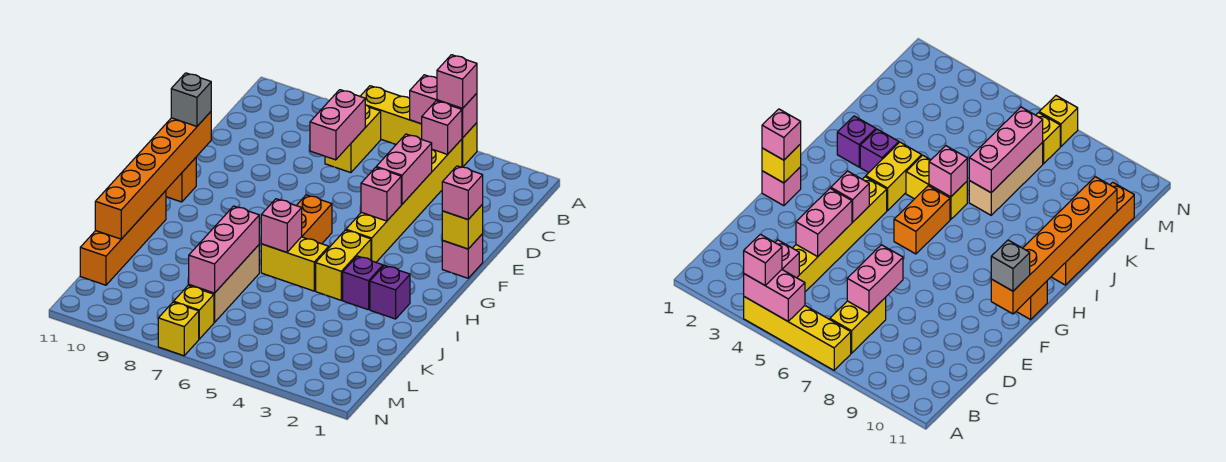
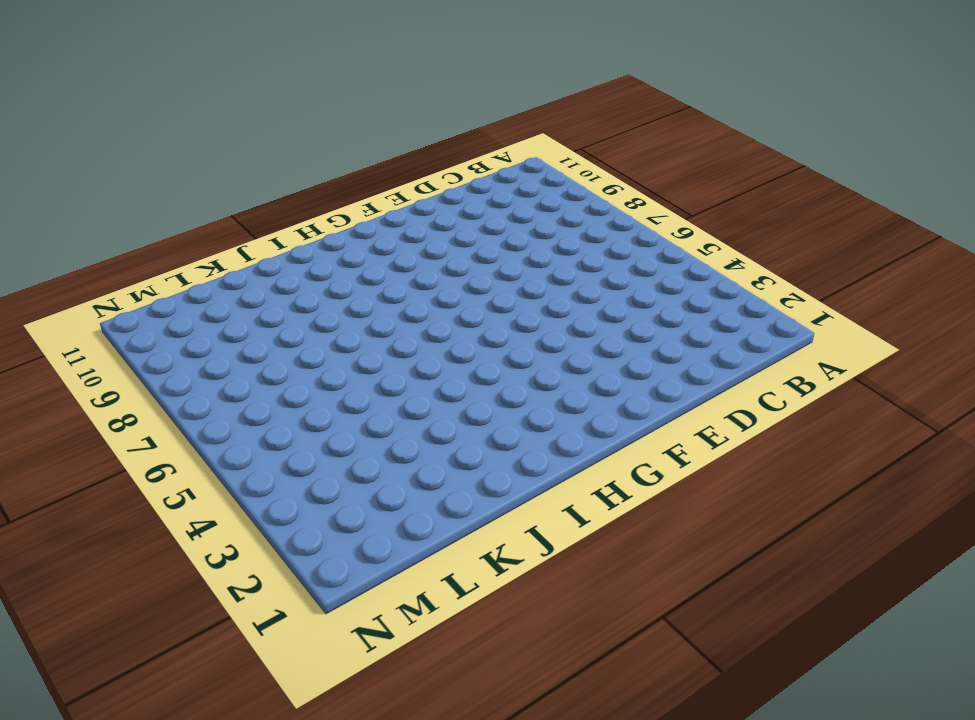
none -> yellow brick A4:A7 level 1
none -> yellow brick B4:G4 level 1
none -> yellow brick B7:C7 level 1

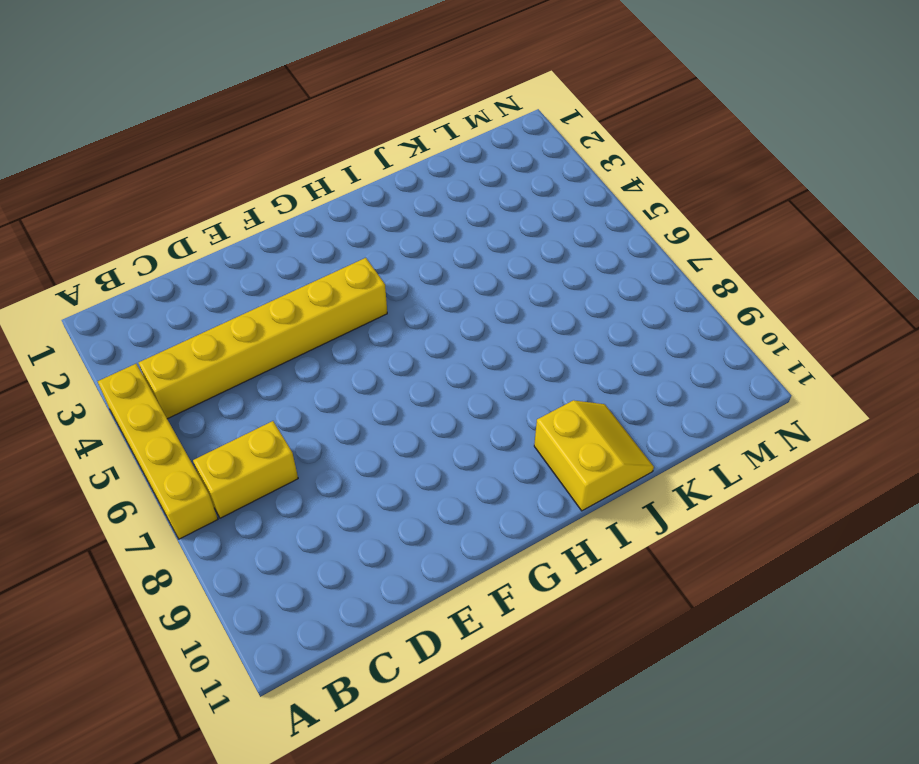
yellow slope I10:J11 level 1 top I -> orange brick I11:L11 level 1
none -> pink brick F1 level 1
none -> orange brick G6:H6 level 1
none -> orange brick G11 level 1

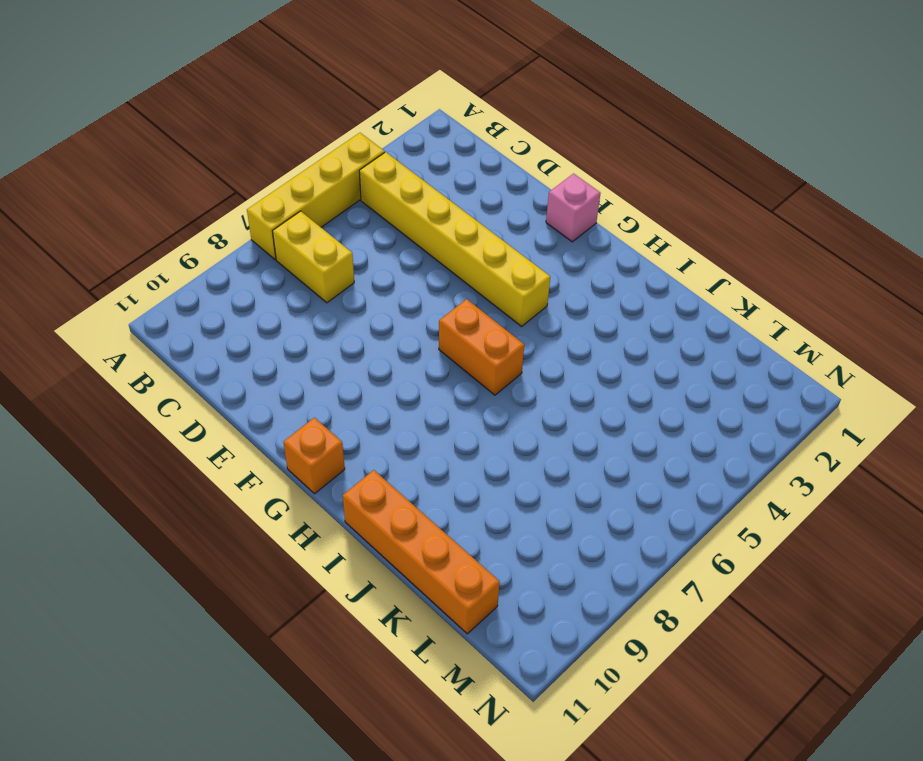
none -> yellow brick H4:I4 level 1
none -> purple brick I2 level 1
none -> purple brick I3 level 1

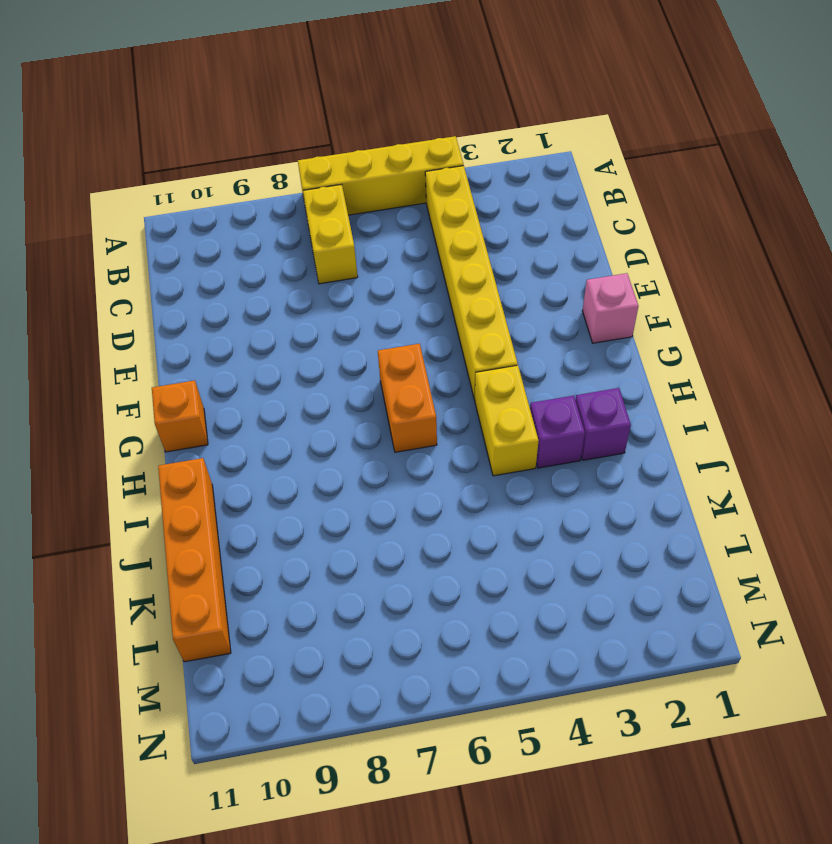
none -> yellow brick I5:I6 level 1
none -> tan brick J7:L7 level 1
none -> yellow brick M7 level 1

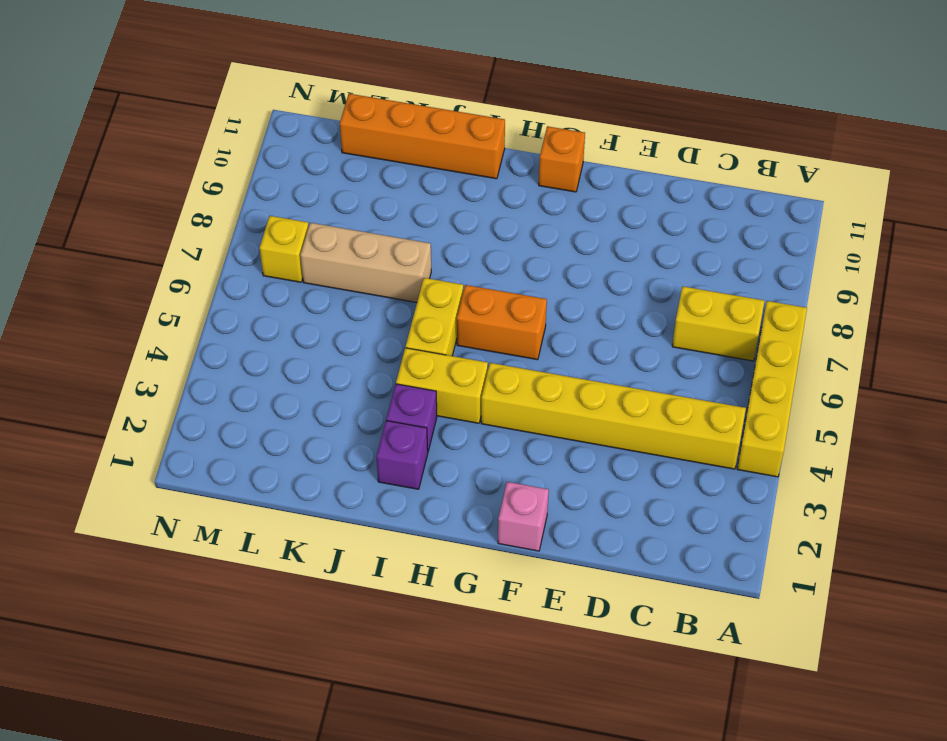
none -> yellow brick N7 level 1
none -> pink brick A4:A5 level 2
none -> pink brick B4 level 2

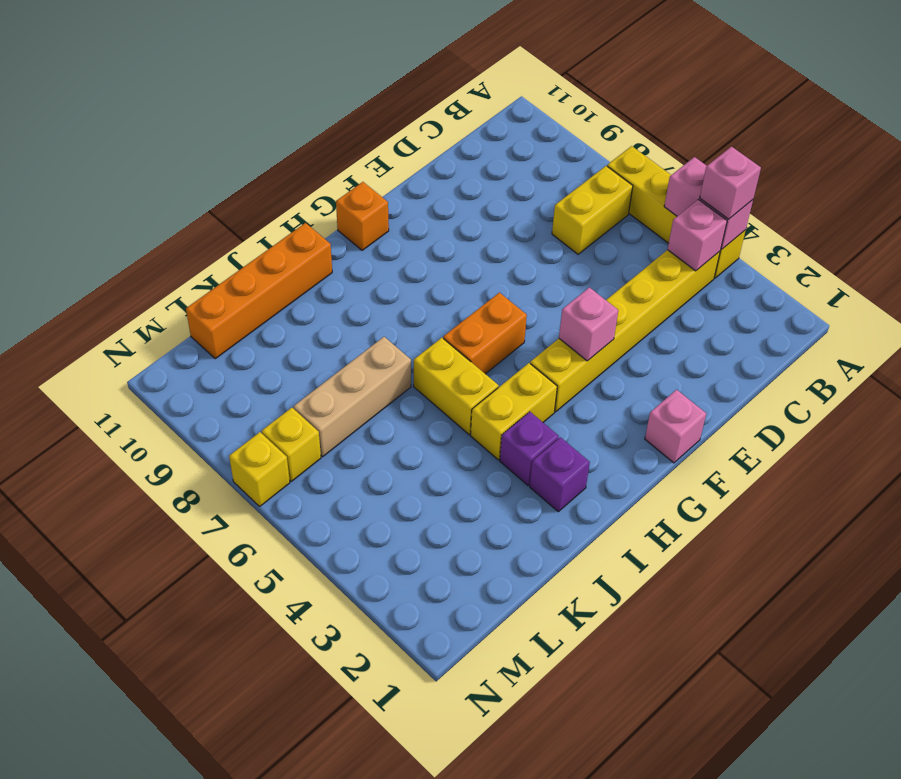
none -> pink brick C7:D7 level 2
none -> pink brick D4:E4 level 2
none -> yellow brick F1 level 2

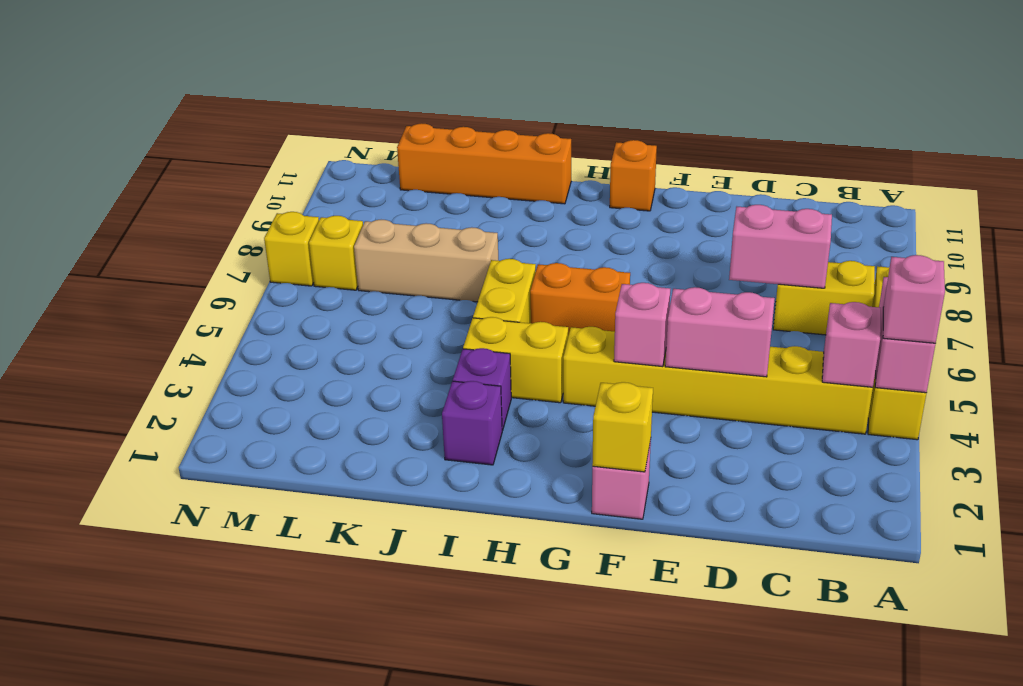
none -> orange brick F11:K11 level 2
none -> pink brick I6 level 2
none -> pink brick J7:L7 level 2

